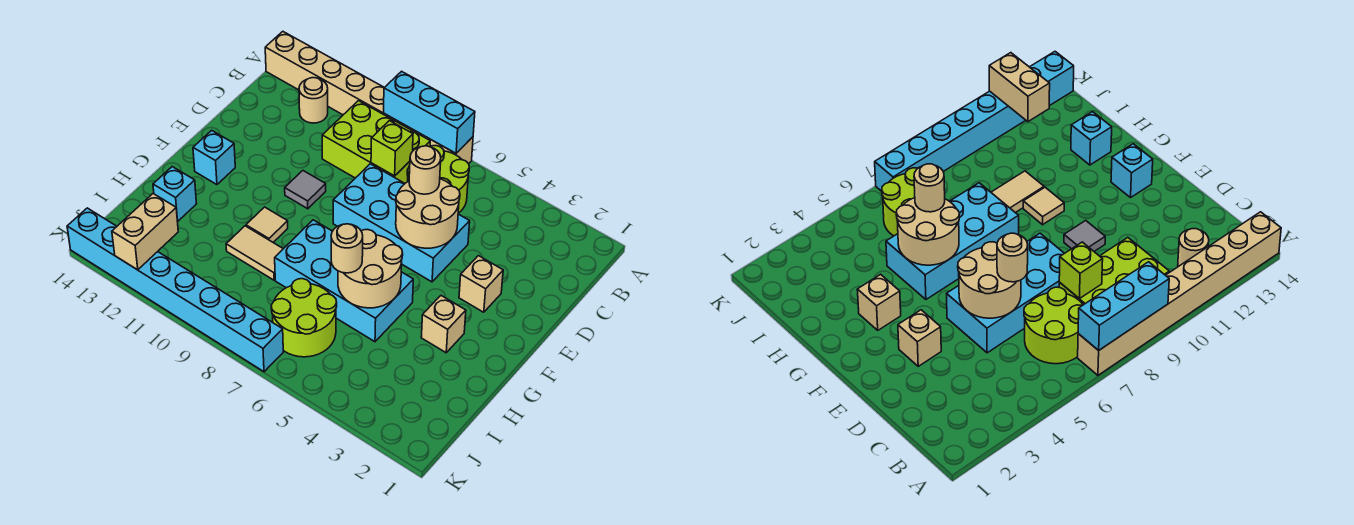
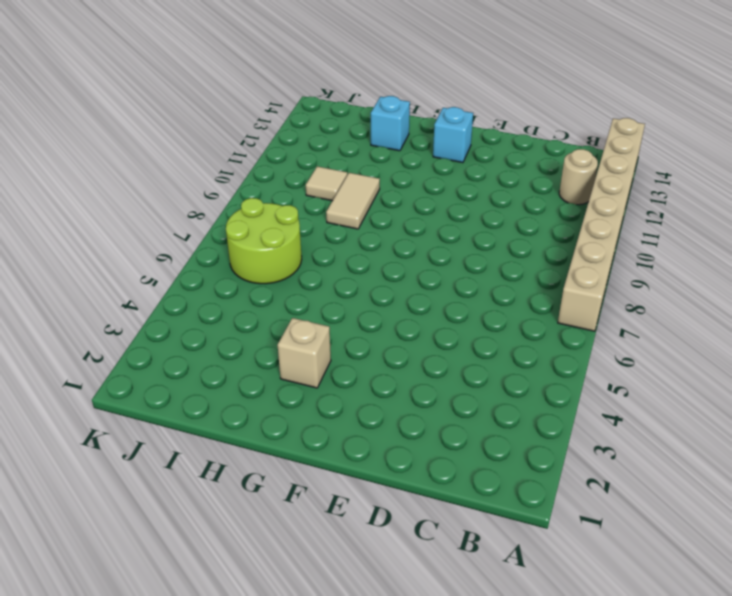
tan tile I10 level 1 -> tan tile G10 level 1
none -> lime round brick B6:C7 level 1
none -> lime brick B8:C10 level 1
none -> cyan brick D5:E8 level 1

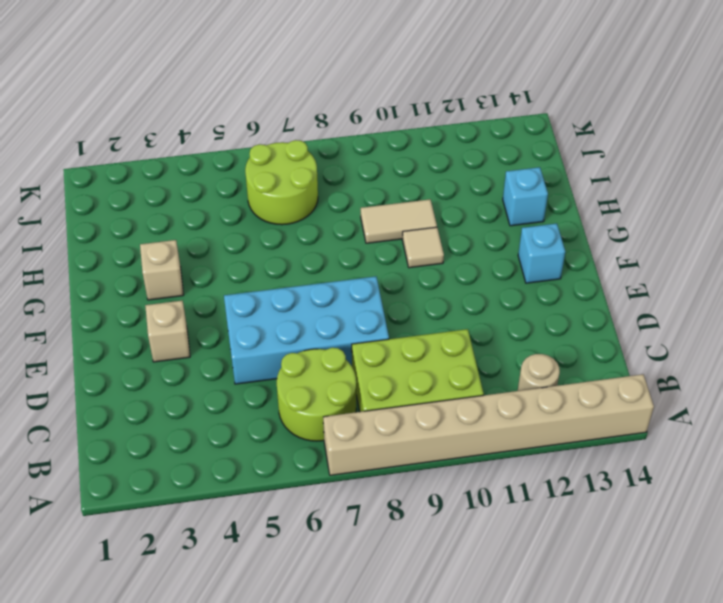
none -> grey tile E10 level 1
none -> cyan brick G5:H8 level 1
none -> cyan brick K7:K14 level 1

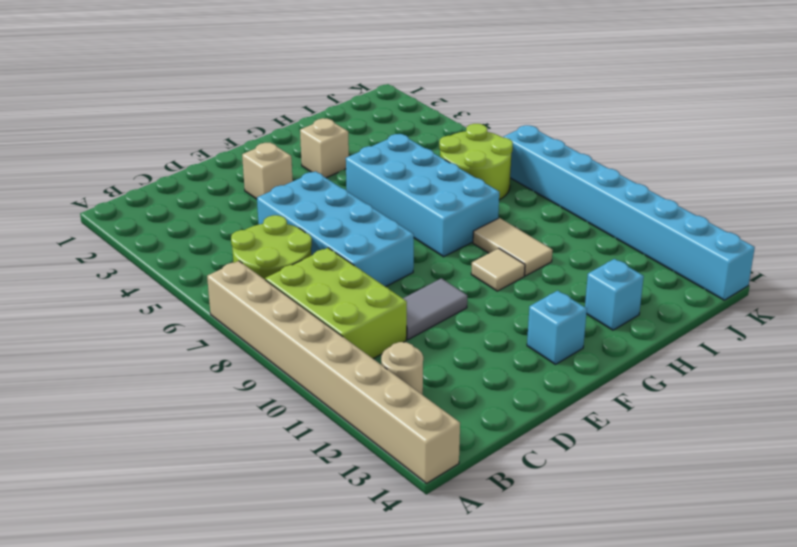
grey tile D10:E10 level 1 -> grey tile E10 level 1
none -> cyan brick A7:A9 level 2
none -> lime brick C8 level 2
none -> tan round brick D5:E6 level 2

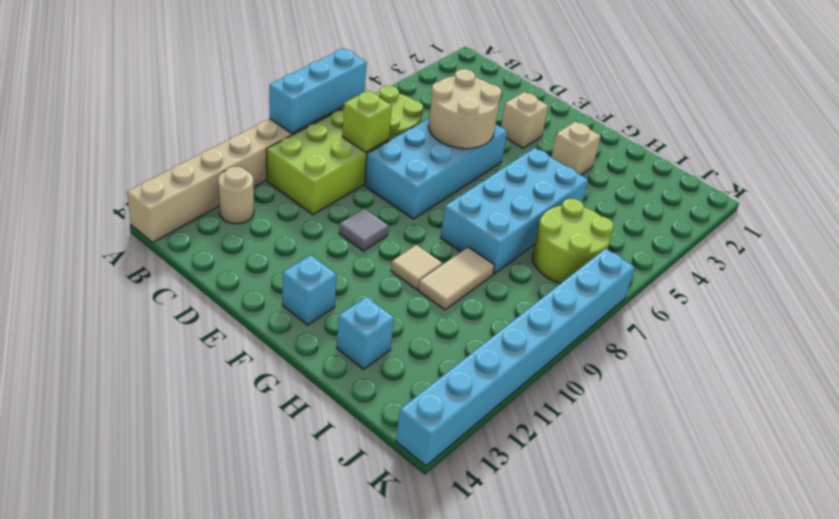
none -> tan round brick G5:H6 level 2
none -> tan brick J12:K12 level 2
none -> tan round brick D6 level 3

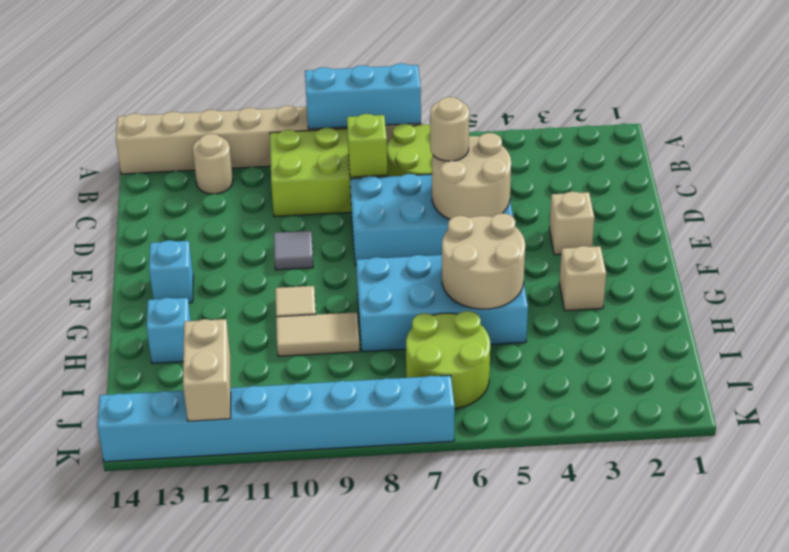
none -> tan round brick H6 level 3

